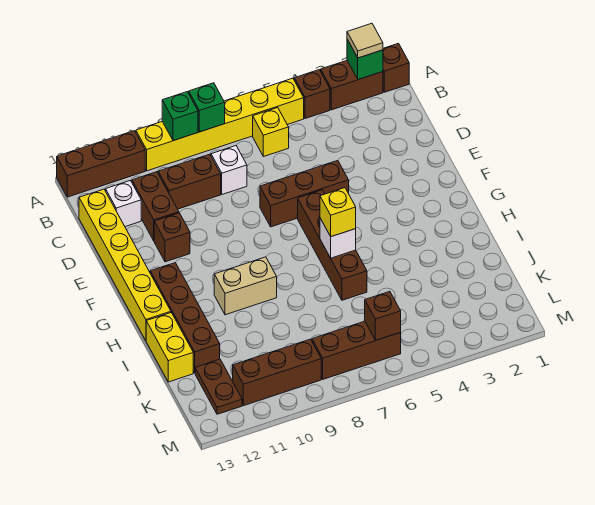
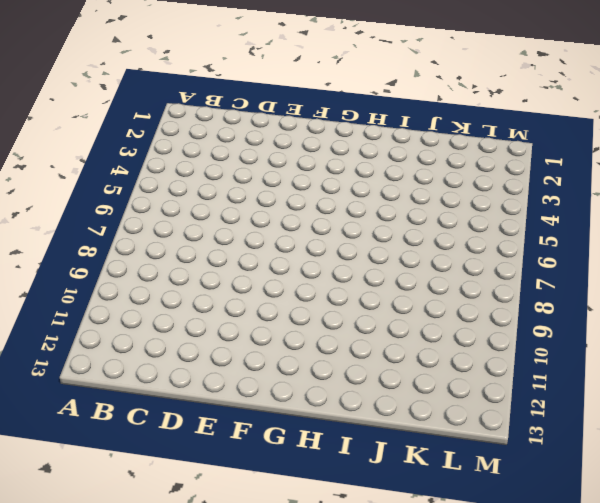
none -> brown brick A1 level 1
none -> brown brick A2:A3 level 1
none -> brown brick A4 level 1

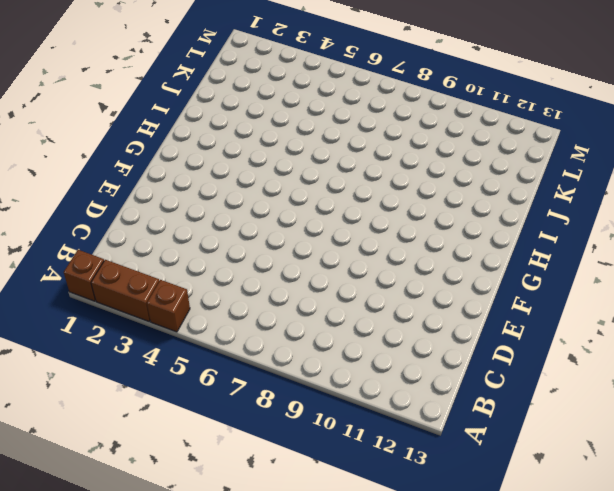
none -> yellow brick A5:A10 level 1
none -> brown brick A11:A13 level 1
none -> yellow brick B6 level 1

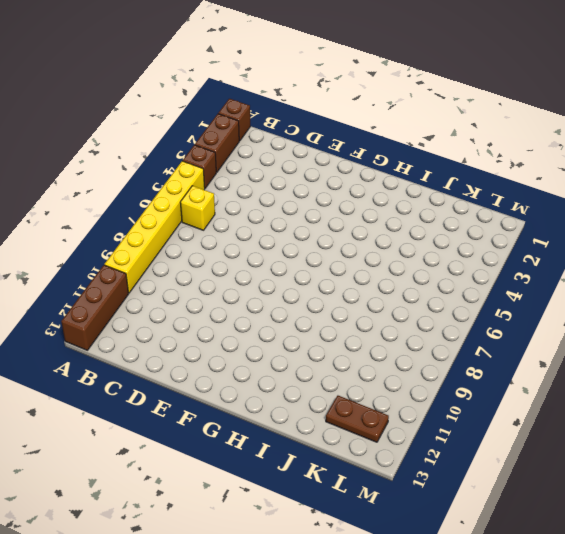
none -> white brick C8 level 1
none -> brown brick C9:C10 level 1
none -> brown brick C11:D11 level 1

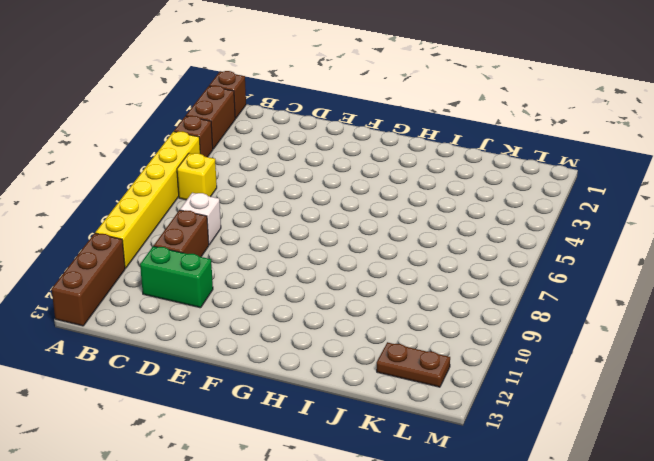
green brick C11:D11 level 1 -> brown brick C11:D11 level 1
none -> white brick C12 level 1
none -> yellow brick C13:H13 level 1
none -> brown brick E5:E7 level 1

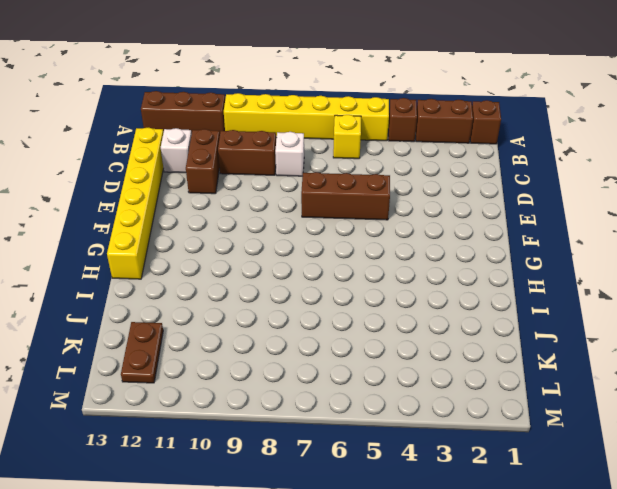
none -> brown brick E11 level 1
none -> brown brick F6:I6 level 1
none -> brown brick G12:J12 level 1

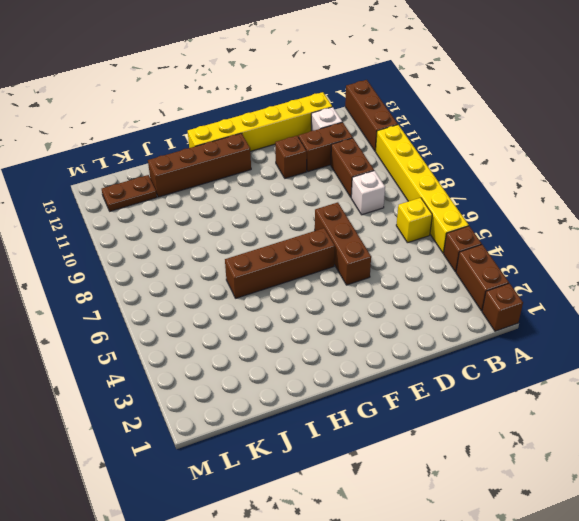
none -> tan brick H9:H10 level 1
none -> yellow brick I13:J13 level 1
none -> brown brick L6:L8 level 1

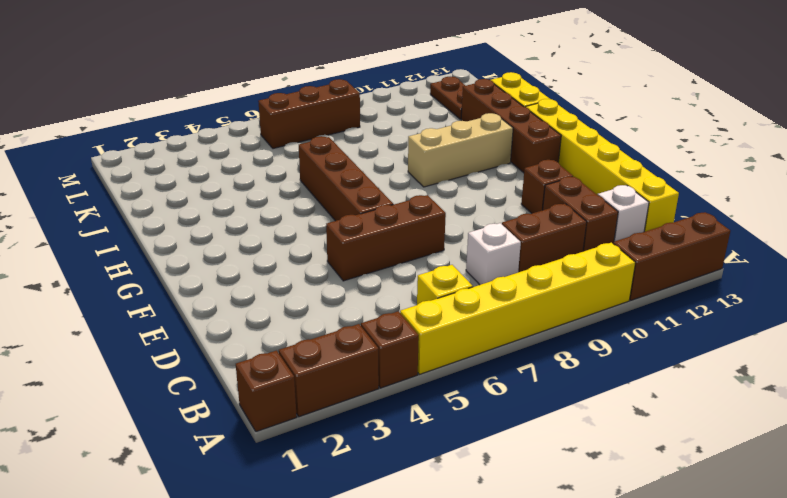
tan brick H9:H11 level 1 -> tan brick H9:H10 level 1
none -> brown brick L9:L11 level 1
none -> green brick A2 level 2
none -> green brick A8 level 2

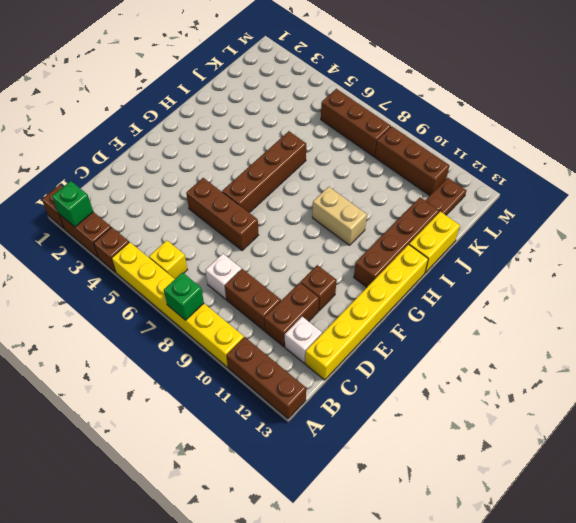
none -> green brick A9 level 2
none -> white brick H6 level 2
none -> brown brick L6 level 2

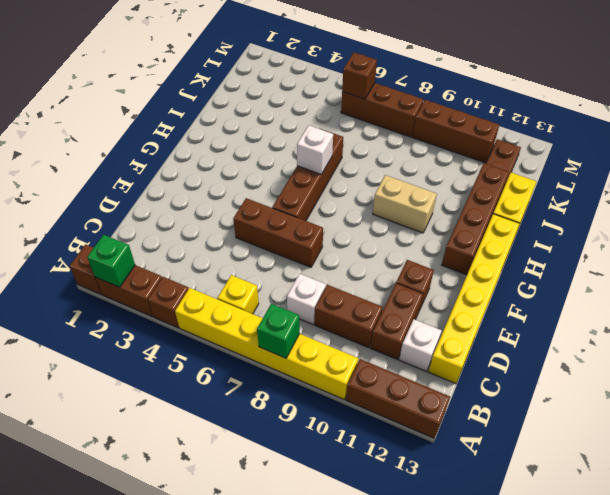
none -> green brick A9 level 2
none -> tan tile A2 level 3
none -> yellow brick H6 level 3

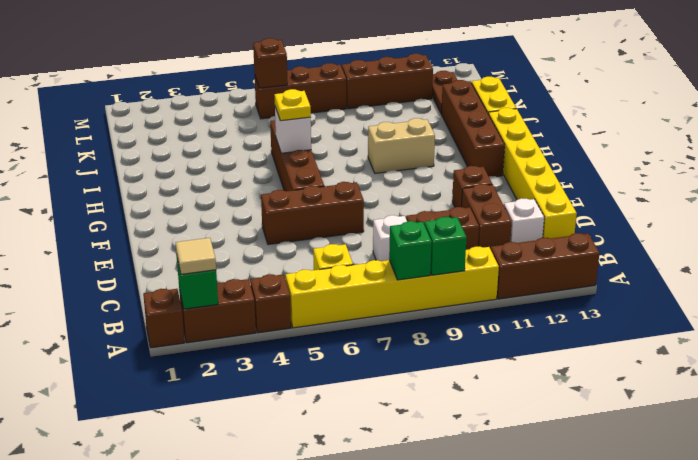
yellow plate H6 level 3 -> yellow brick H6 level 3

